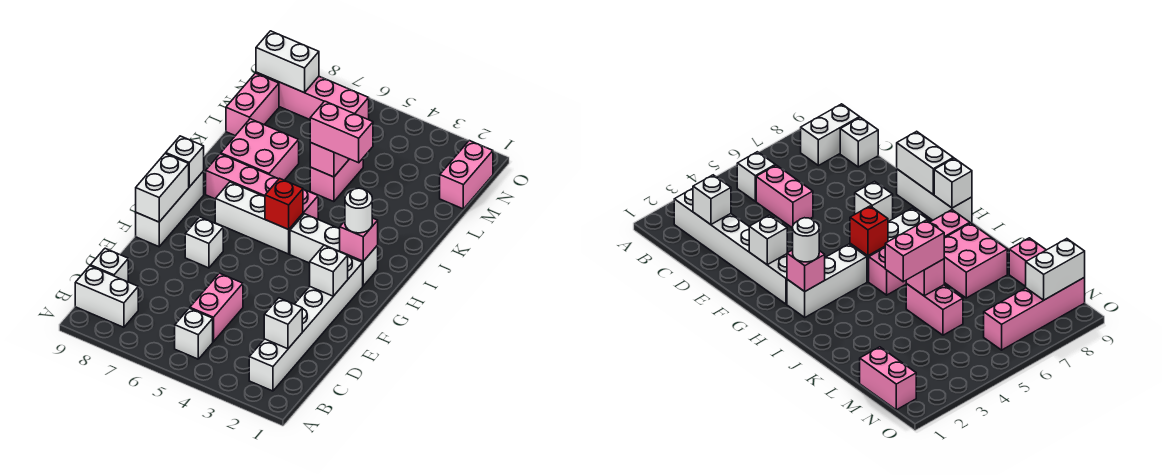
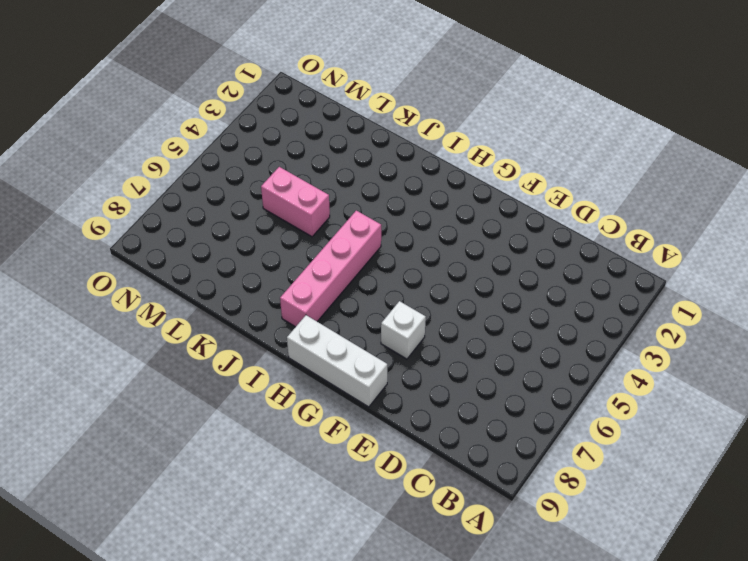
none -> white brick B2:G2 level 1
none -> white brick B5 level 1
none -> white brick B8:B9 level 1

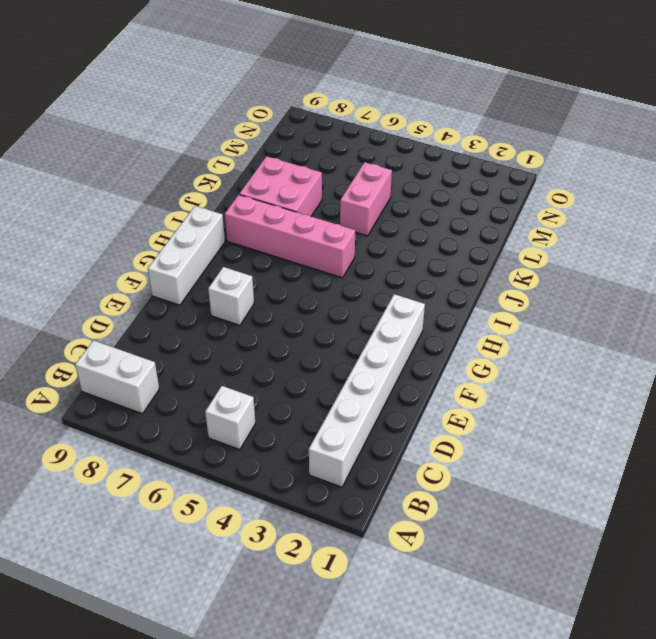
none -> pink brick C5:D5 level 1
none -> white brick C9 level 1
none -> white brick H2:H4 level 1

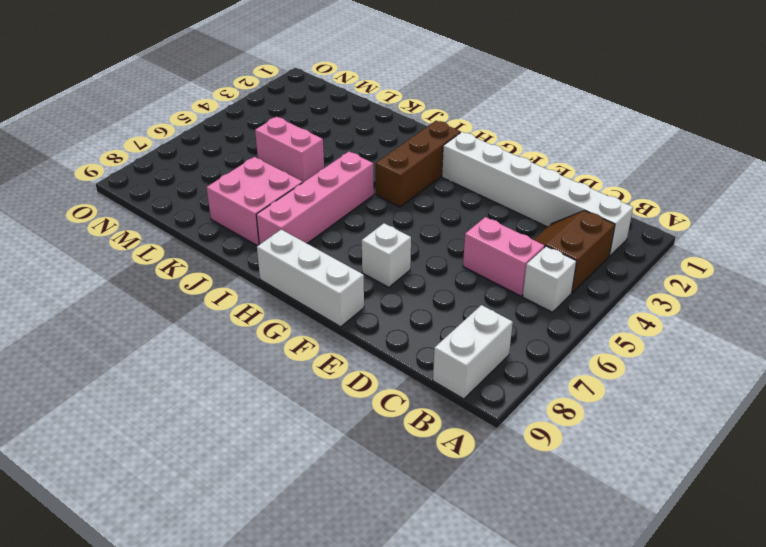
brown slope B3:C4 level 1 top B -> none
brown brick H2:H4 level 1 -> white brick H2:H4 level 1
none -> white brick C9 level 1
none -> white brick H5:H7 level 1
none -> pink brick L9:M9 level 1

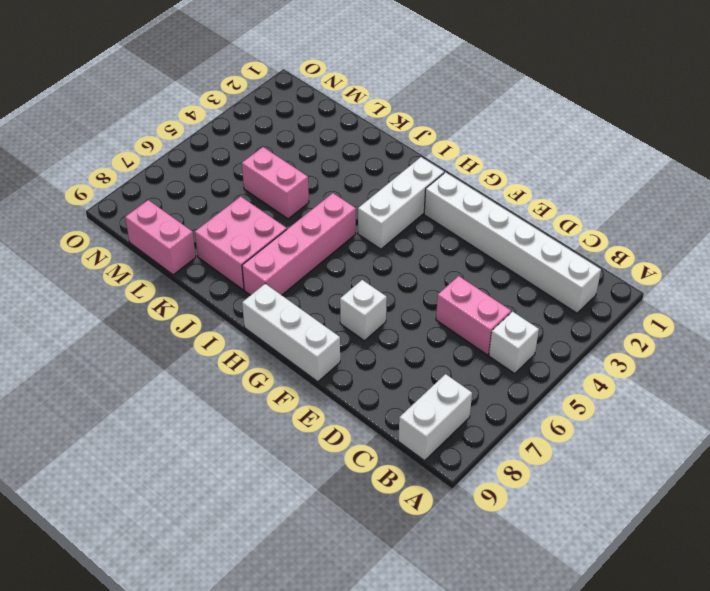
none -> white brick C9 level 1
none -> white brick H5:H7 level 1
none -> pink brick M1:N1 level 1

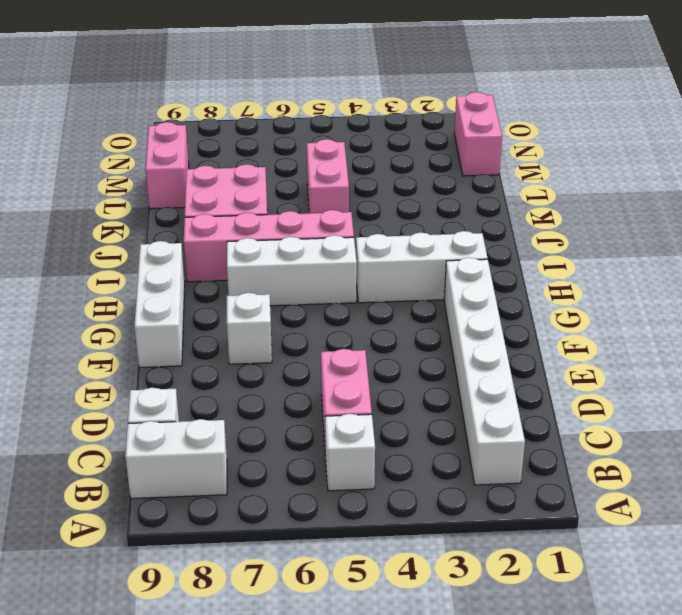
none -> pink brick N6:N9 level 1
none -> white brick C2 level 2
none -> white brick F2 level 2

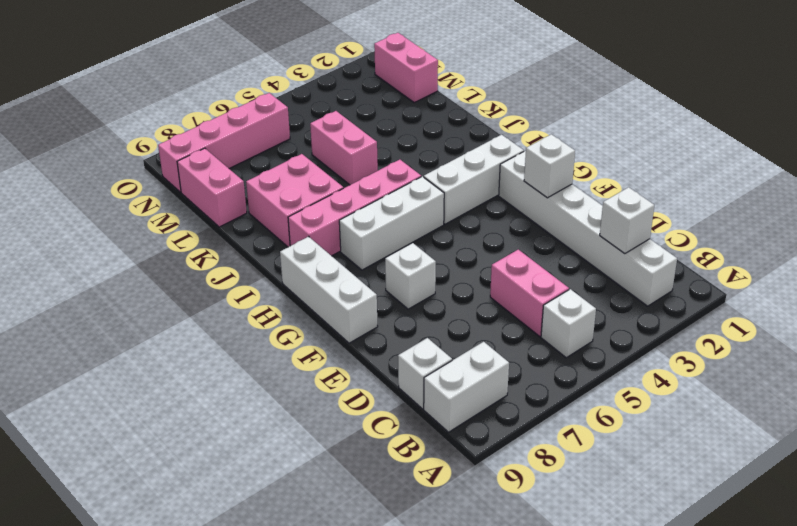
none -> white brick F9:G9 level 2
none -> pink brick H2 level 2
none -> red brick H5 level 2

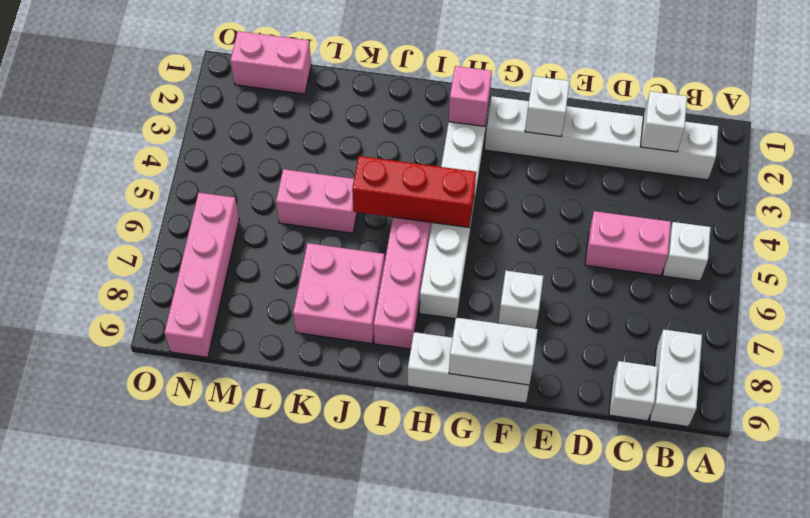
red brick H5:J5 level 2 -> red brick H5 level 2
none -> pink brick L9:M9 level 1
none -> white brick H9 level 2
none -> pink brick K5 level 2

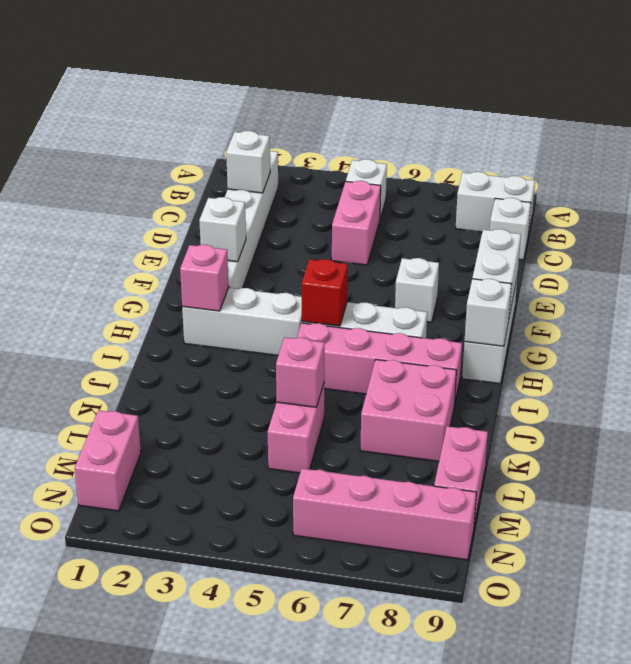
none -> white brick N8:N9 level 2
none -> white round brick H2 level 3
none -> pink brick K4:K5 level 3

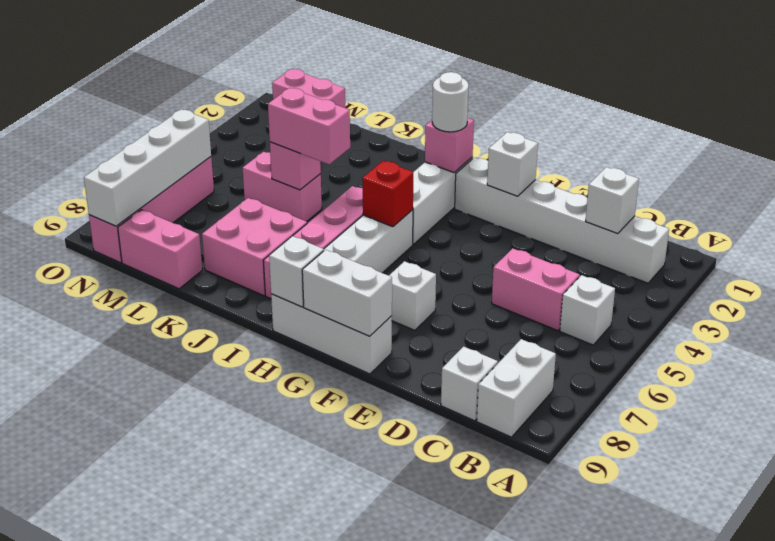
pink brick J5:K5 level 3 -> pink brick K4:K5 level 3
white brick N6:N9 level 2 -> white brick N8:N9 level 2

